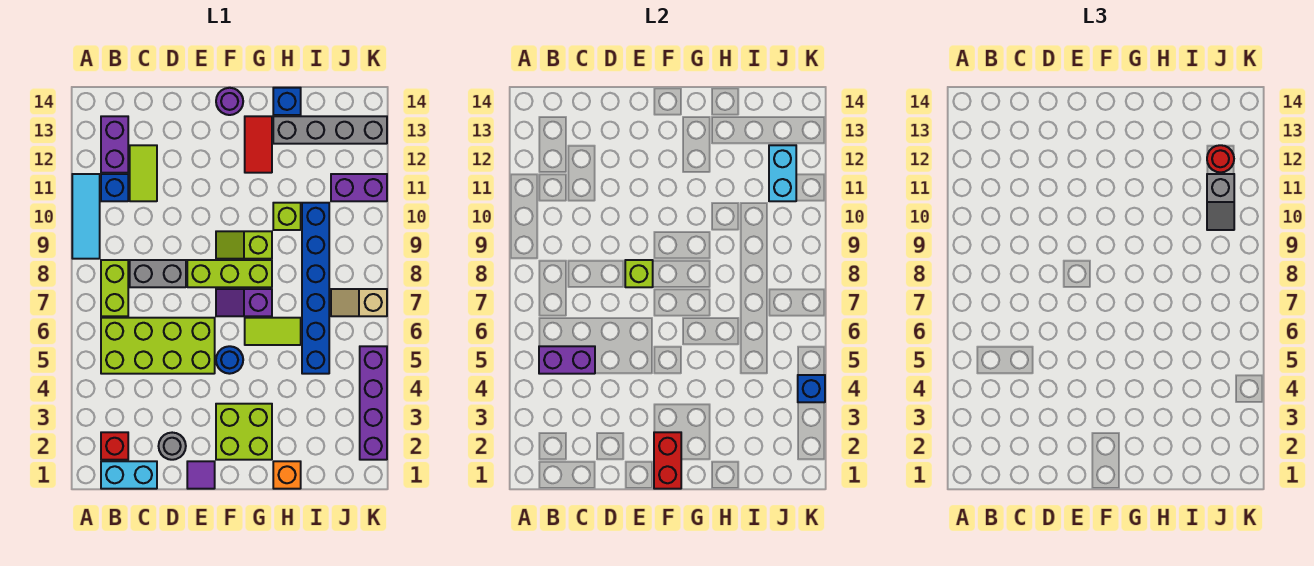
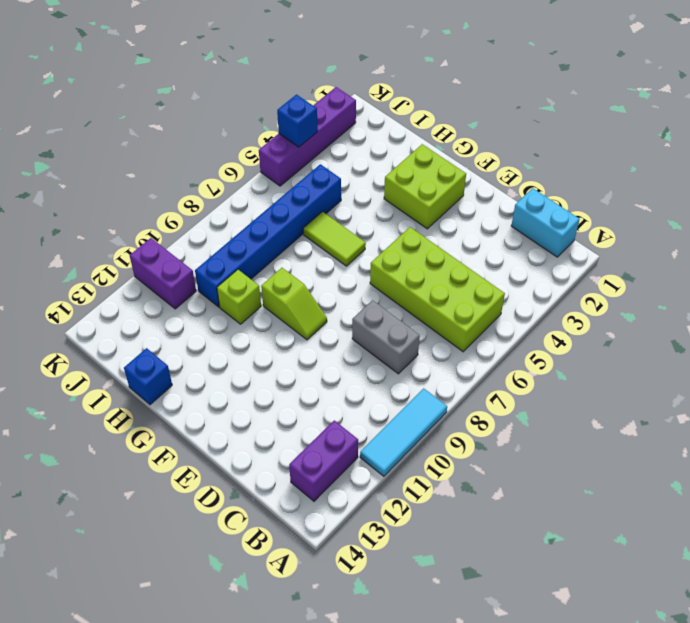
none -> red brick B2 level 1
none -> lime brick B7:B8 level 1
none -> blue brick B11 level 1
none -> lime tile C11:C12 level 1

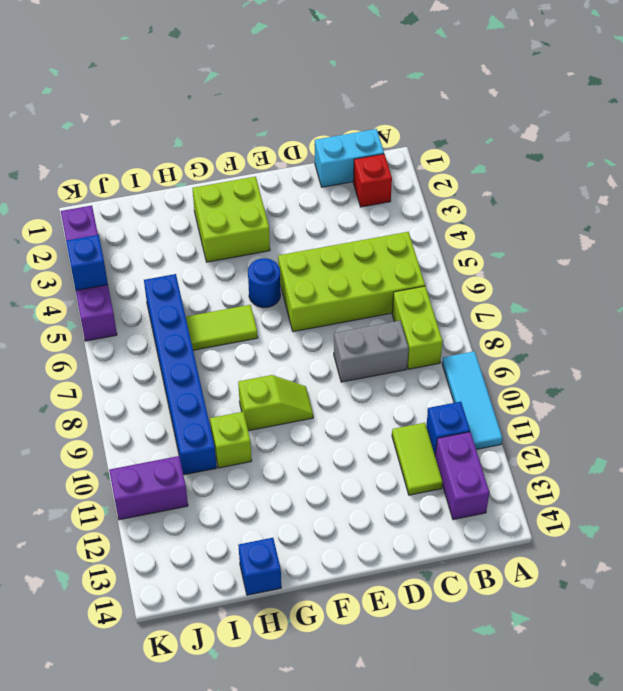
none -> grey round brick D2 level 1
none -> purple tile E1 level 1
none -> lime brick E8:G8 level 1
none -> purple slope F7:G7 level 1 top G

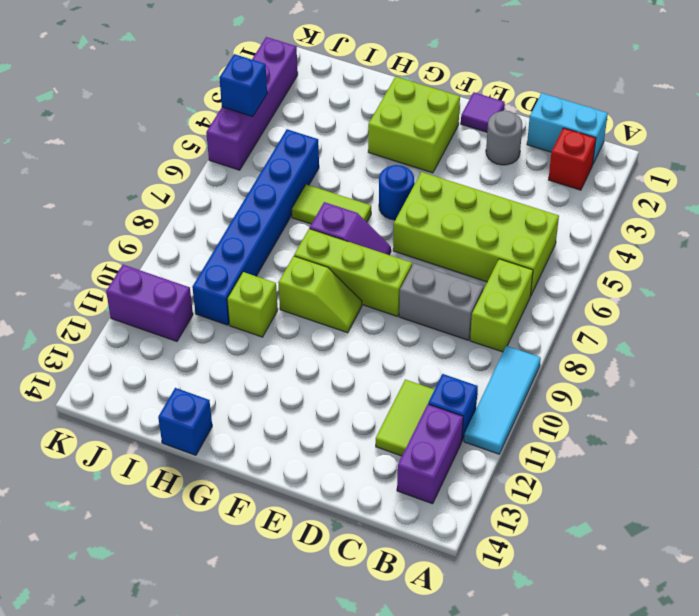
none -> purple round brick F14 level 1
none -> red tile G12:G13 level 1
none -> orange brick H1 level 1
none -> grey brick H13:K13 level 1

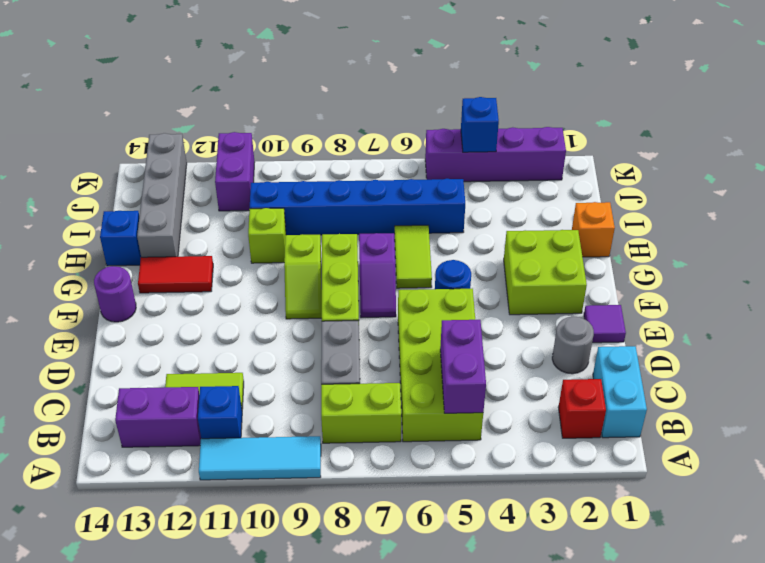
none -> tan slope J7:K7 level 1 top K
none -> lime brick E8 level 2
none -> red brick F1:F2 level 2
none -> cyan brick J11:J12 level 2

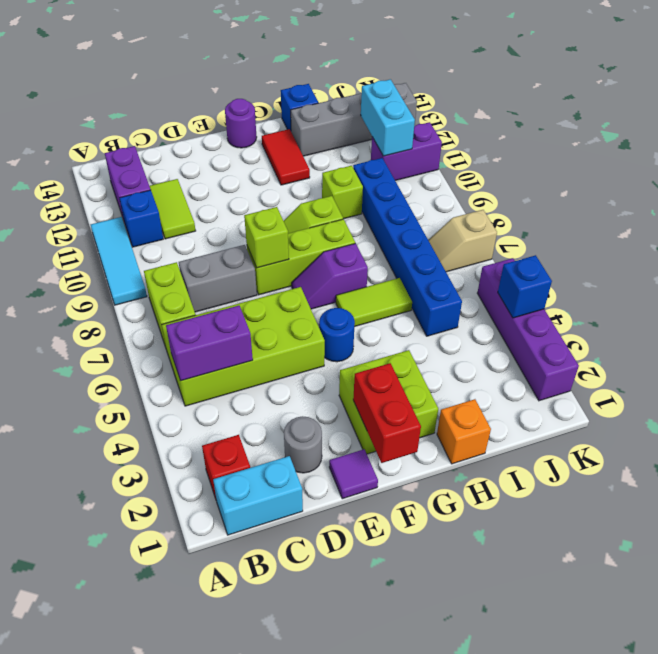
none -> grey slope J10:J11 level 3 top 11
none -> red round brick J12 level 3

